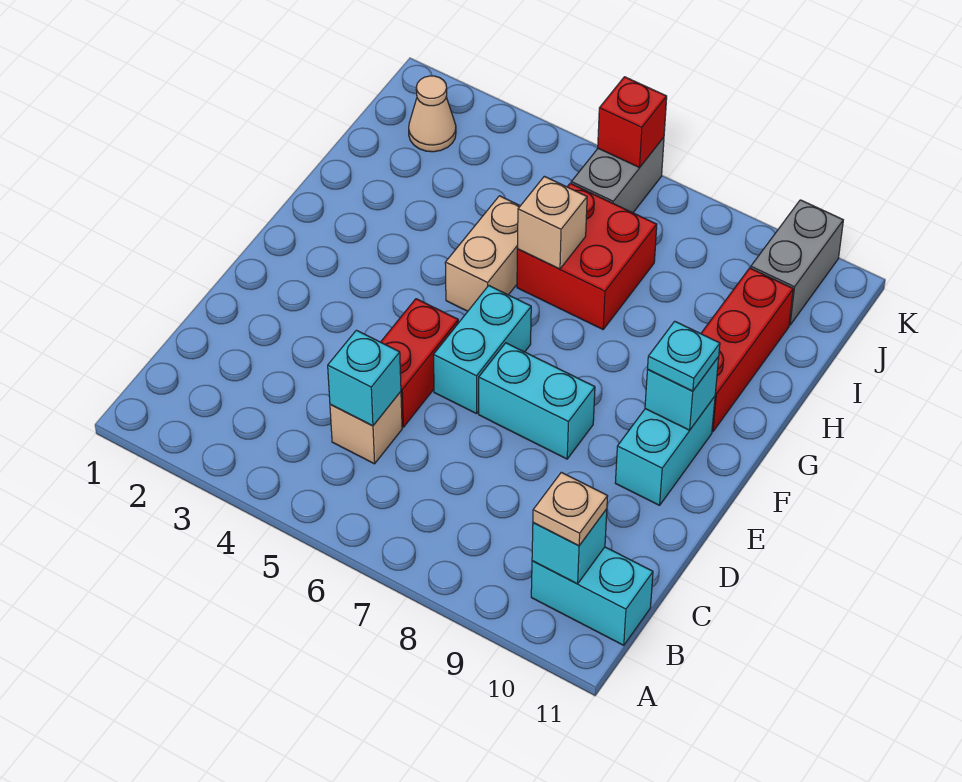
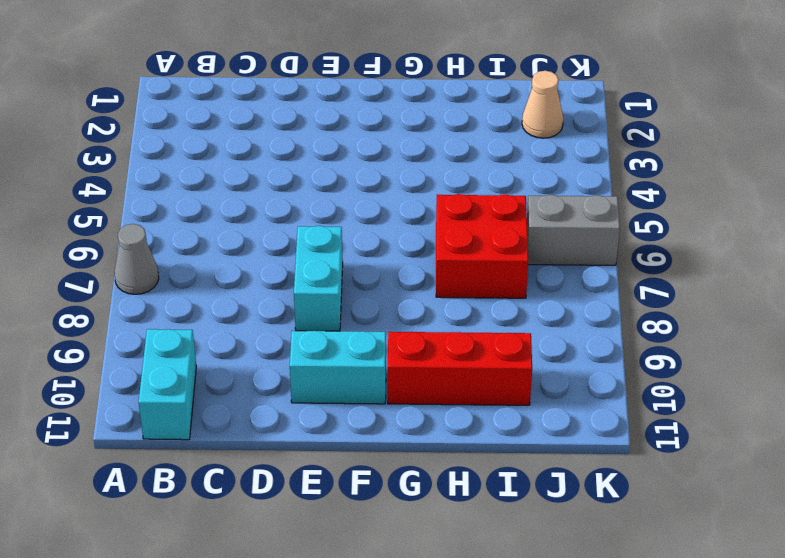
grey cone A7 level 1 -> none
none -> tan brick C5 level 1
none -> red brick D5:E5 level 1
none -> cyan brick E6:F6 level 1

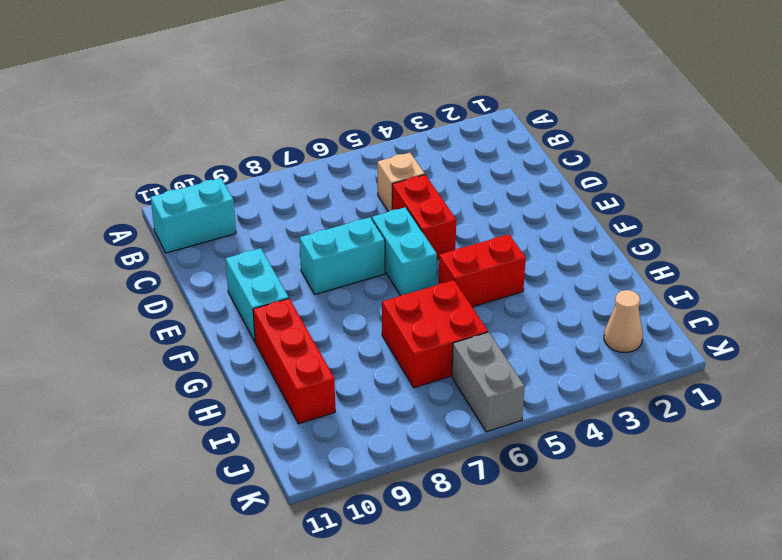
red brick G4:G5 level 1 -> tan brick G5:H5 level 1
none -> grey brick J10:K10 level 1
none -> cyan brick B10 level 2
none -> cyan brick C5 level 2

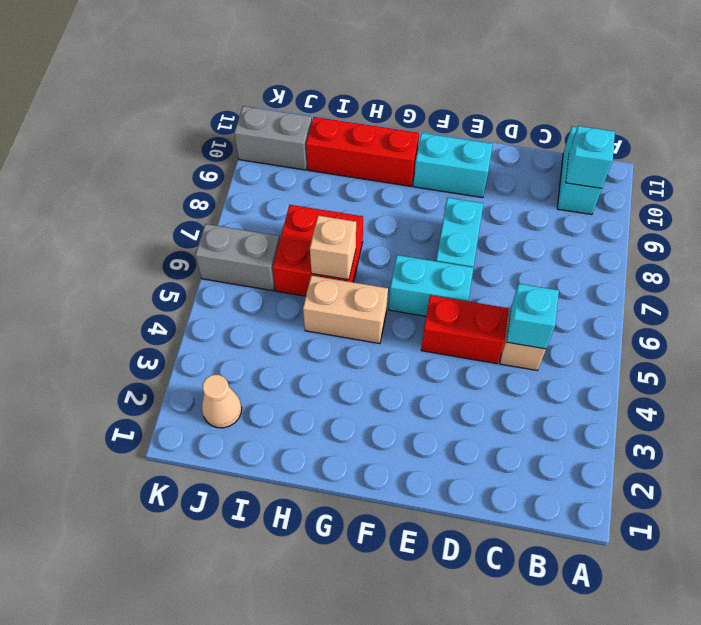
none -> cyan brick F10 level 2
none -> red brick K6 level 2
none -> tan plate B10 level 3

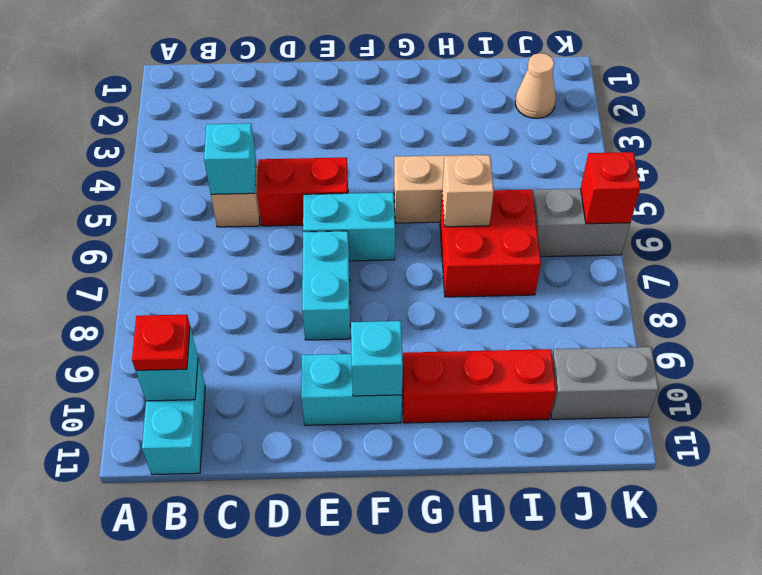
red plate B10 level 3 -> tan plate B10 level 3
none -> cyan plate F10 level 3

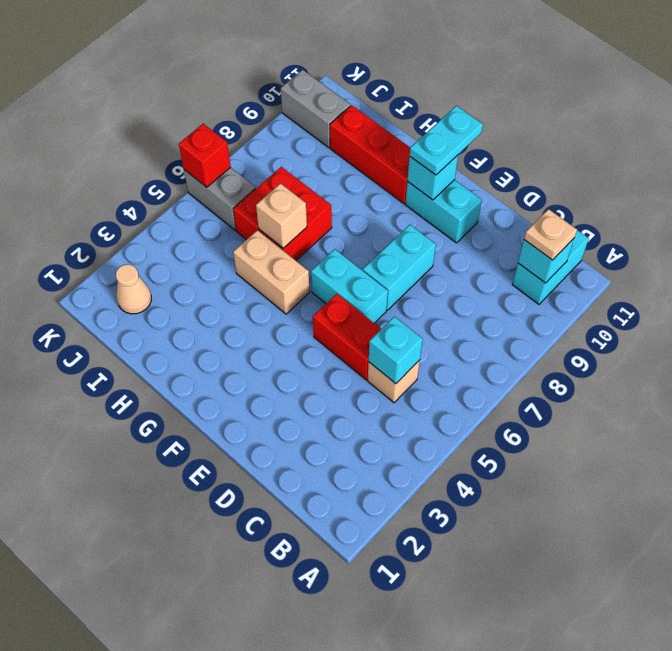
cyan plate F10:F11 level 3 -> cyan plate F10 level 3

